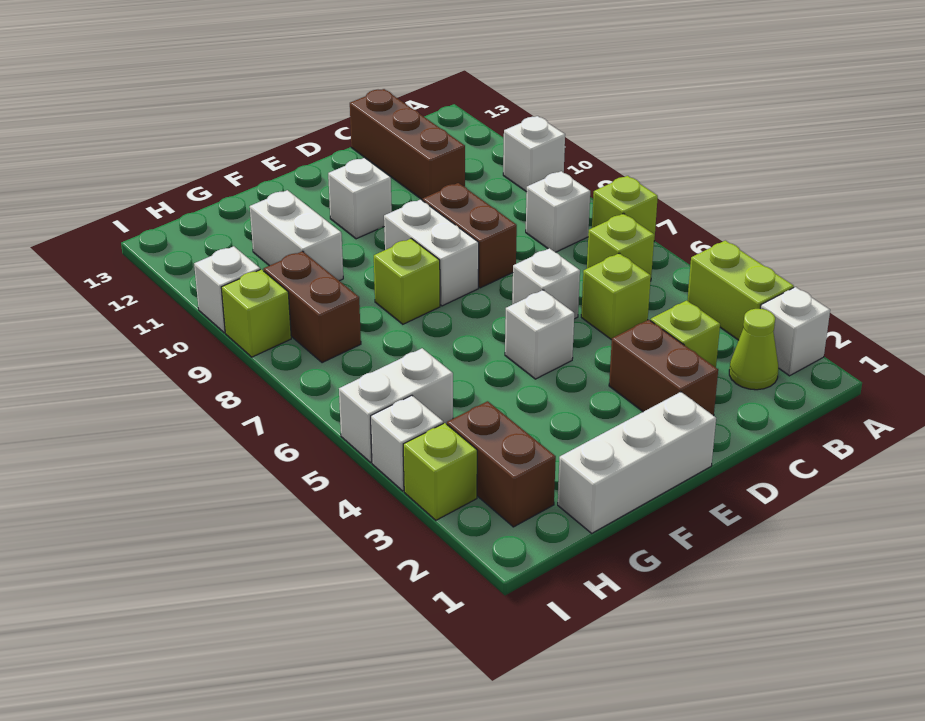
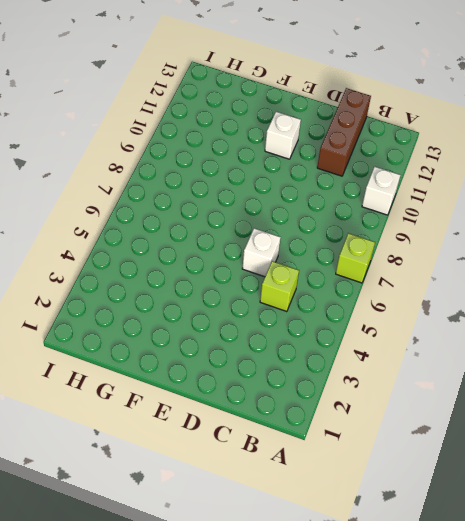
none -> white brick A2 level 1
none -> lime brick A3:A4 level 1
none -> lime cone B2 level 1

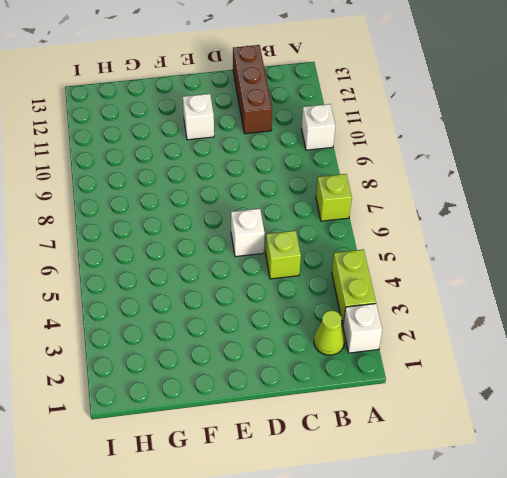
none -> lime brick B6 level 1
none -> white brick B8 level 1
none -> lime brick C3 level 1

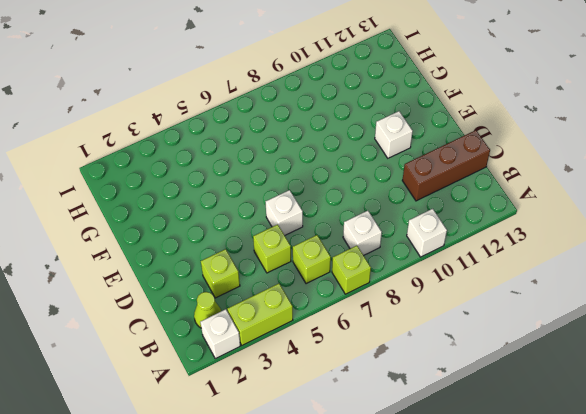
none -> brown brick D2:D3 level 1
none -> brown brick D8:D9 level 1
none -> white brick E1:G1 level 1

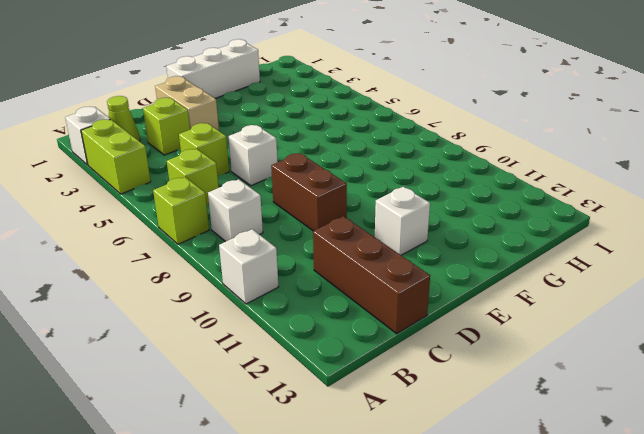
tan brick D2:D3 level 1 -> brown brick D2:D3 level 1
none -> white brick E5 level 1
none -> white brick E8:E9 level 1
none -> lime brick F8 level 1

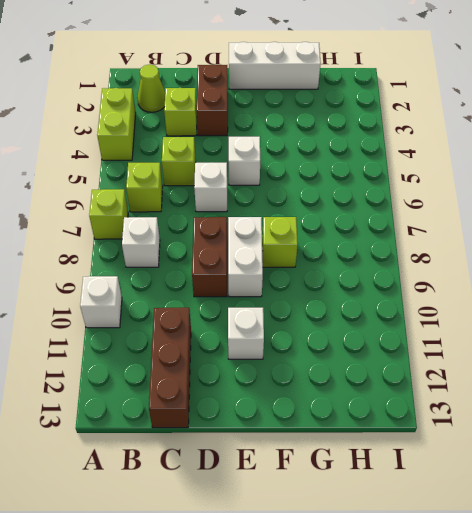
none -> white brick A2 level 1
none -> white brick G10:G11 level 1
none -> brown brick H2:H3 level 1

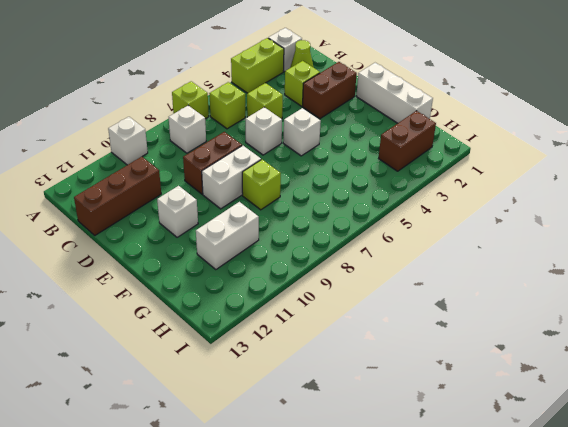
none -> white brick H5:I5 level 1
none -> brown brick H8:H9 level 1
none -> lime brick I3 level 1

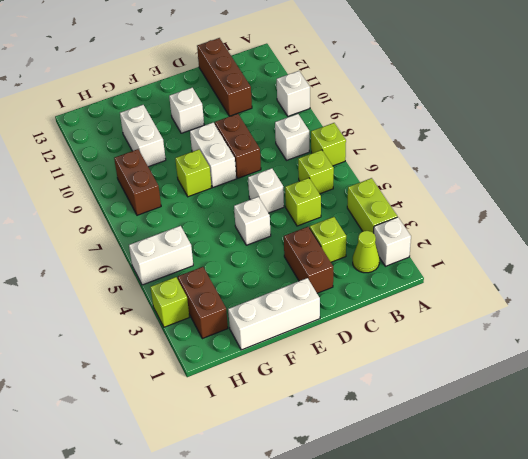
none -> white brick I4 level 1
none -> lime brick I9 level 1
none -> white brick I10 level 1

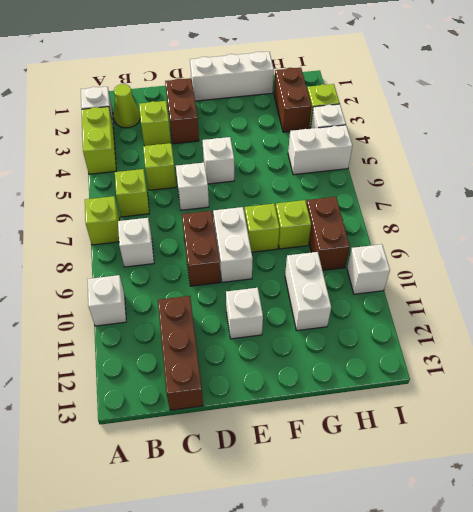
lime brick G8 level 1 -> lime brick I9 level 1

